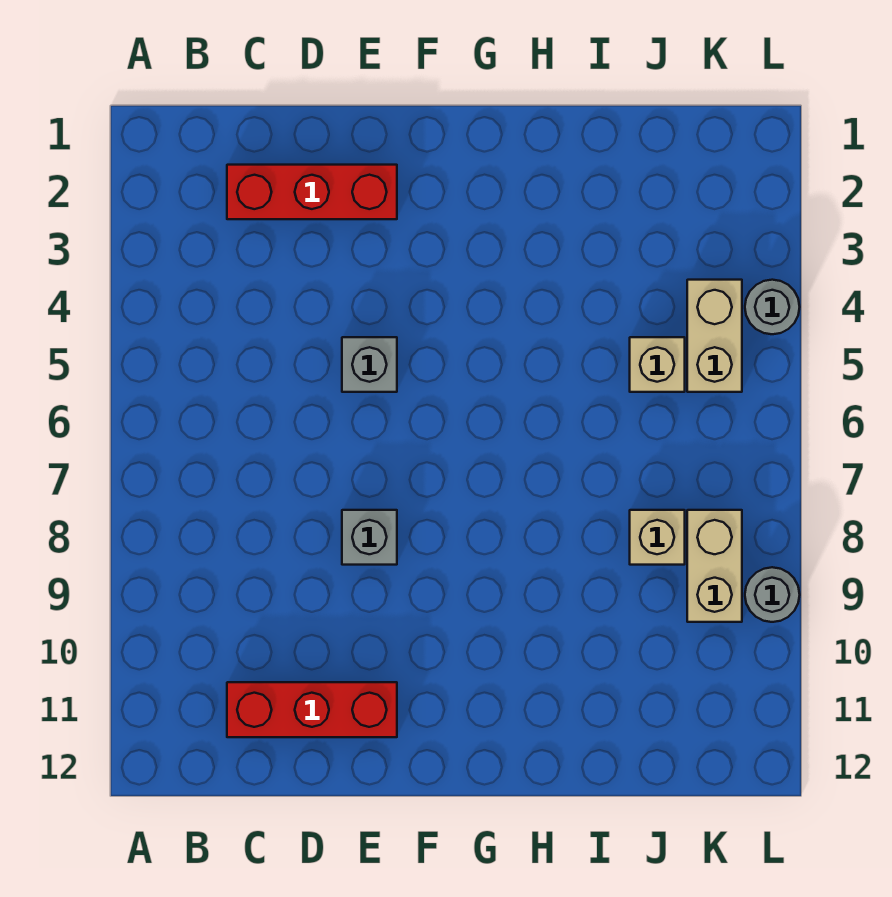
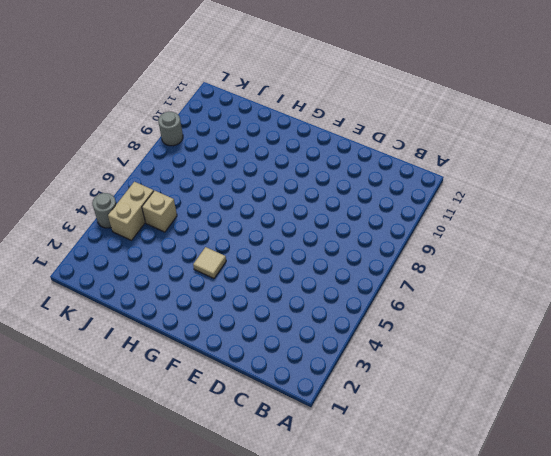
tan tile G4 level 1 -> none
none -> red brick C2:E2 level 1
none -> red brick C11:E11 level 1

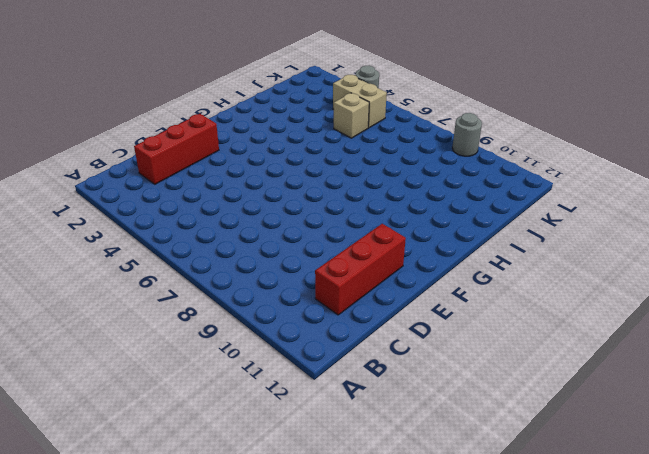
none -> grey brick E5 level 1
none -> grey brick E8 level 1

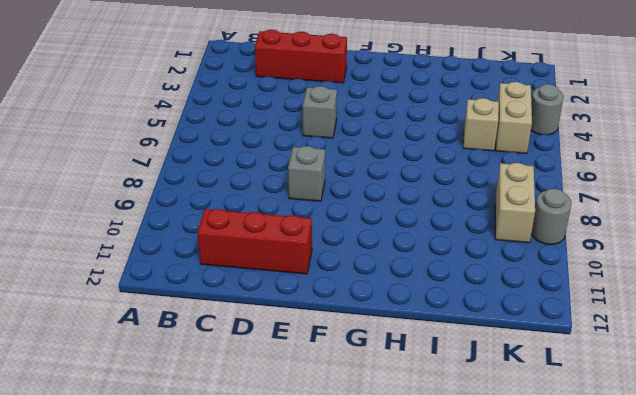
none -> tan brick J8 level 1

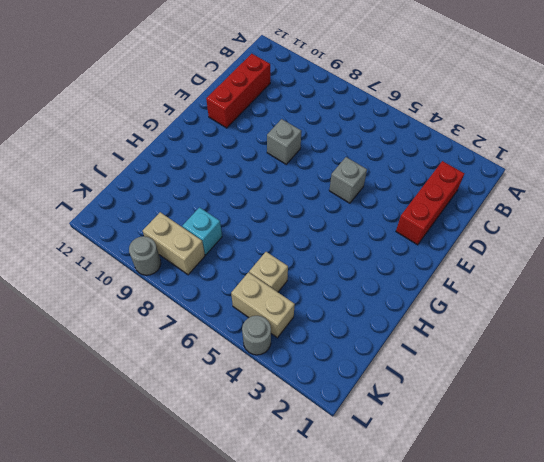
cyan brick J8 level 1 -> tan brick J8 level 1

